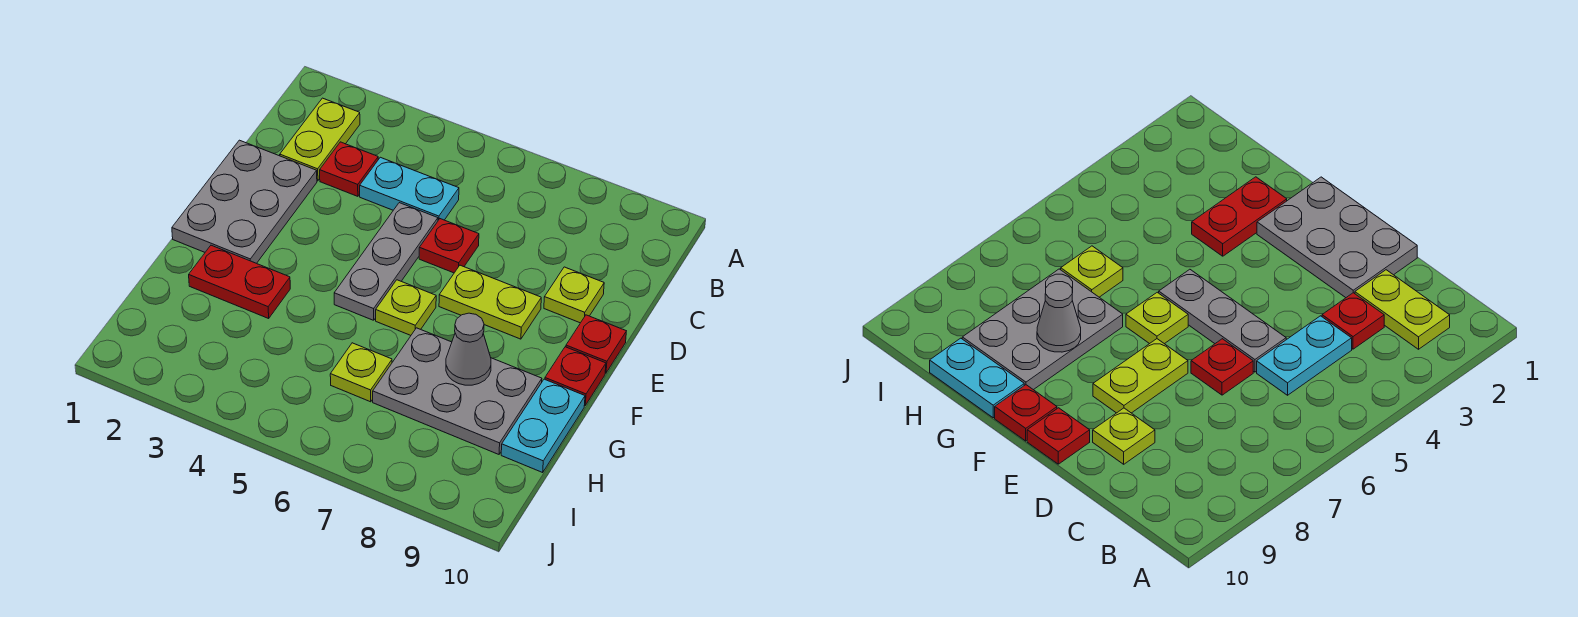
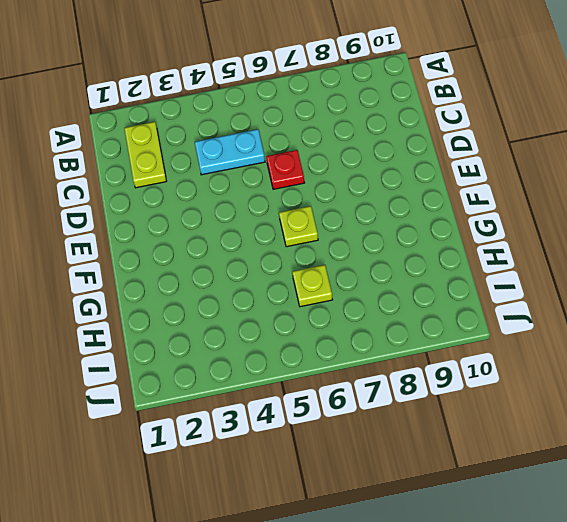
none -> red plate C3 level 1
none -> grey plate D1:F2 level 1
none -> grey plate D5:F5 level 1

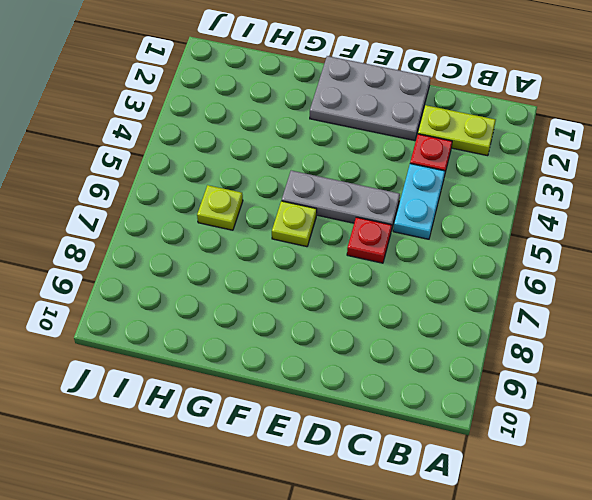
none -> lime plate D9 level 1
none -> lime plate E7:E8 level 1
none -> red plate E10 level 1

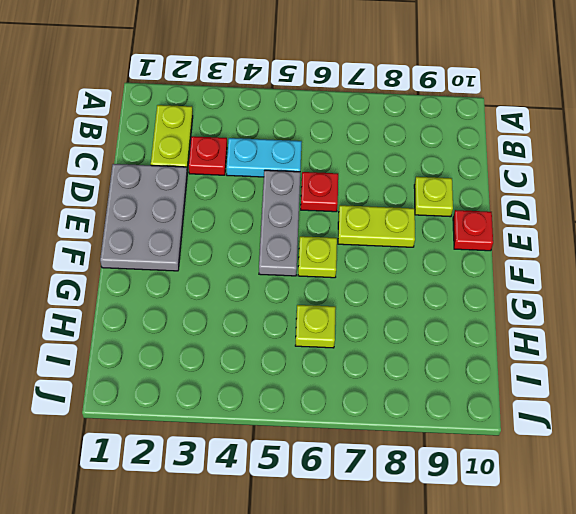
none -> red plate F10 level 1
none -> red plate G2:G3 level 1
none -> grey plate G7:H9 level 1

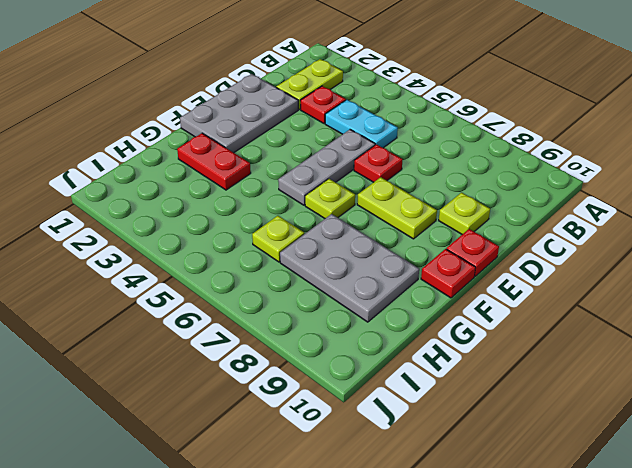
none -> cyan plate G10:H10 level 1
none -> grey cone G8 level 2

